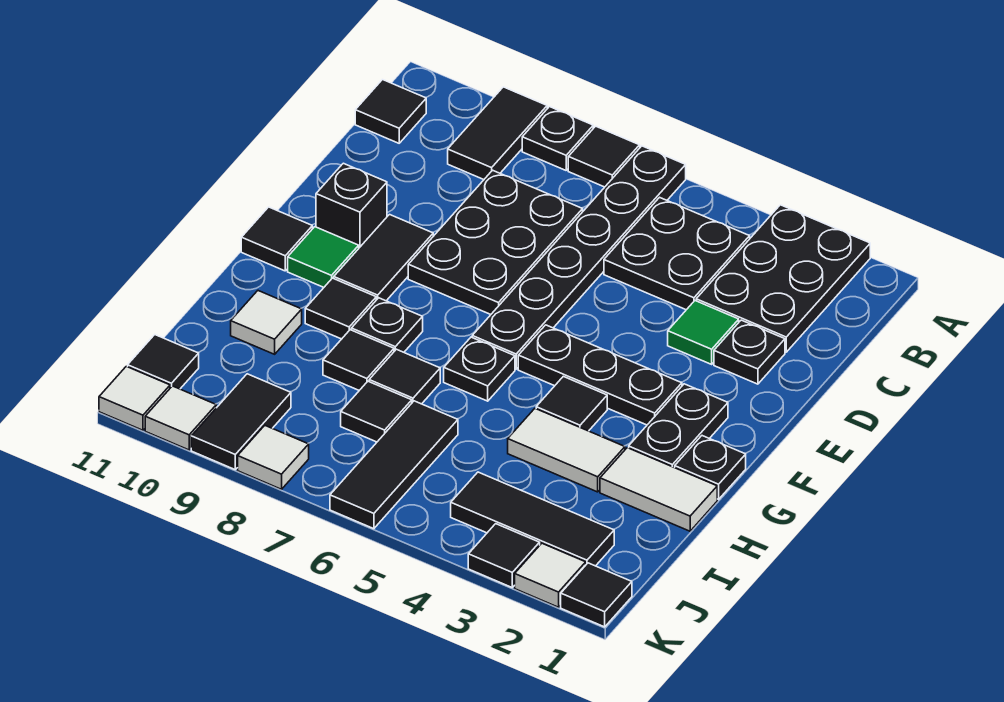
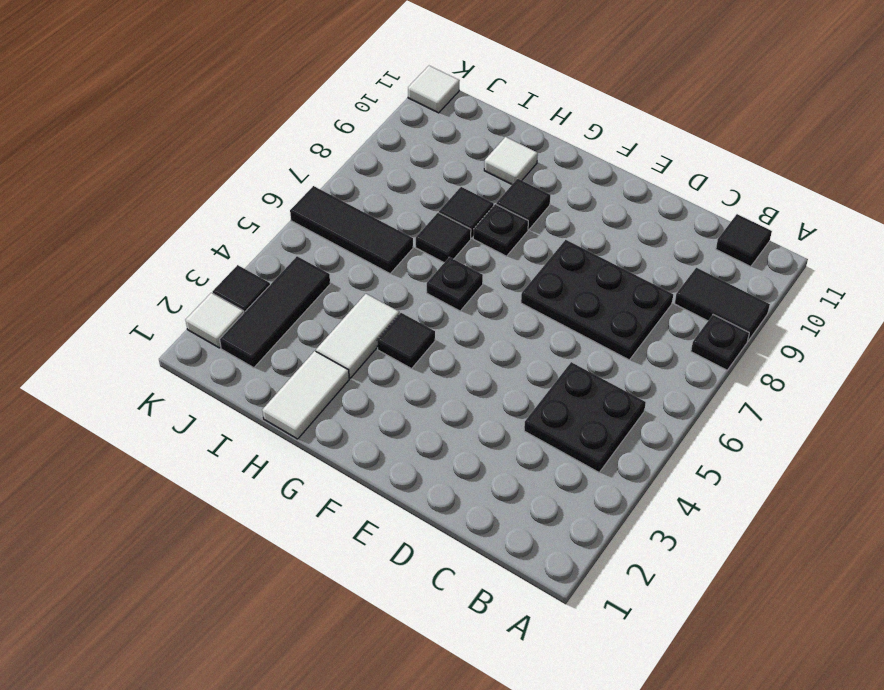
none -> black plate A2:C3 level 1
none -> black plate A6:F6 level 1
none -> black tile A7 level 1
none -> black plate D2 level 1

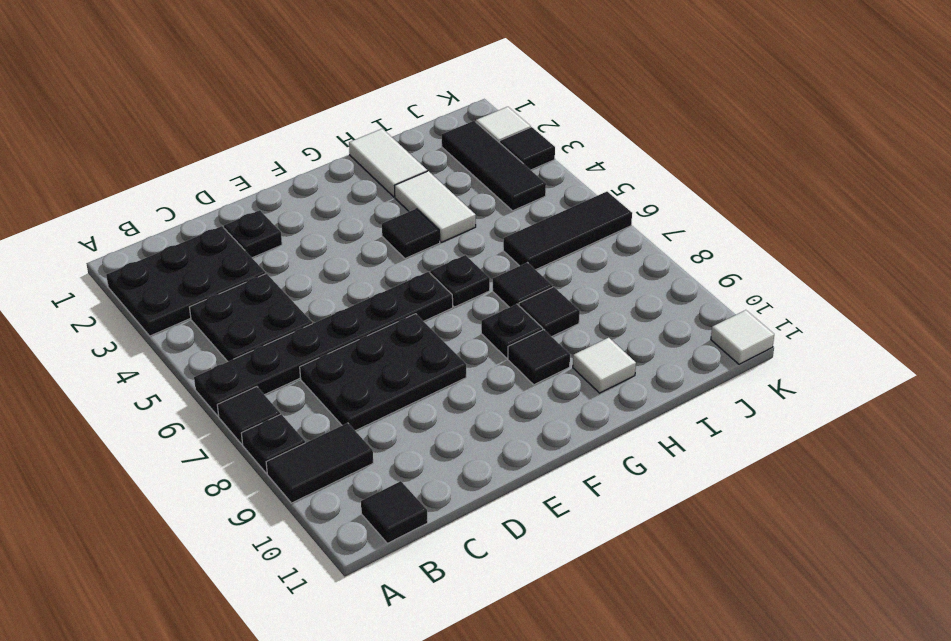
none -> green tile D3 level 1
none -> black tile E9:F9 level 1
none -> black brick E10 level 1
none -> black plate F2:G2 level 1

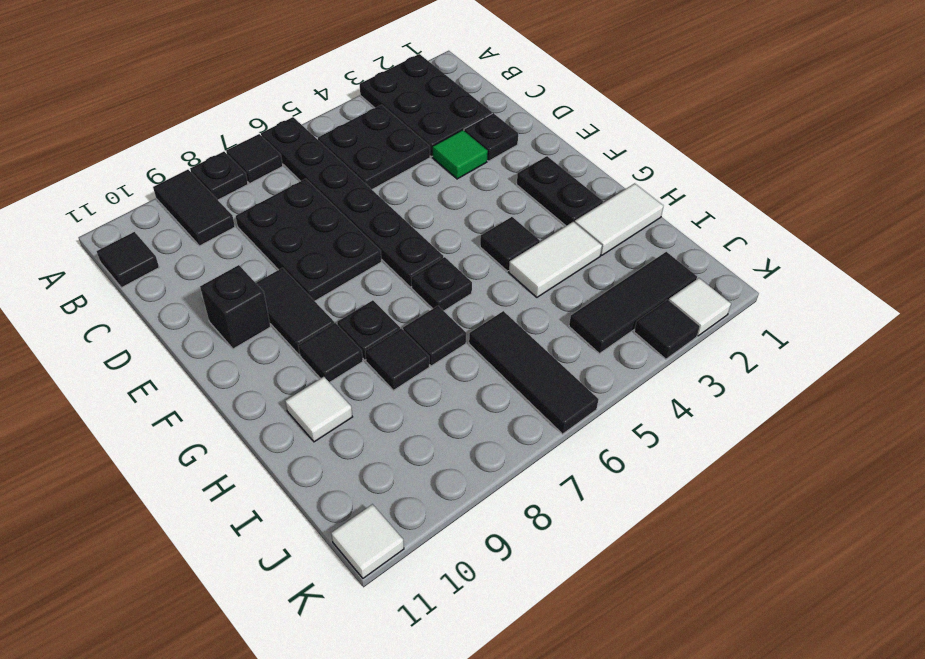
none -> black plate F3:F5 level 1
none -> green tile F10 level 1
none -> black tile F11 level 1
none -> black plate G1 level 1

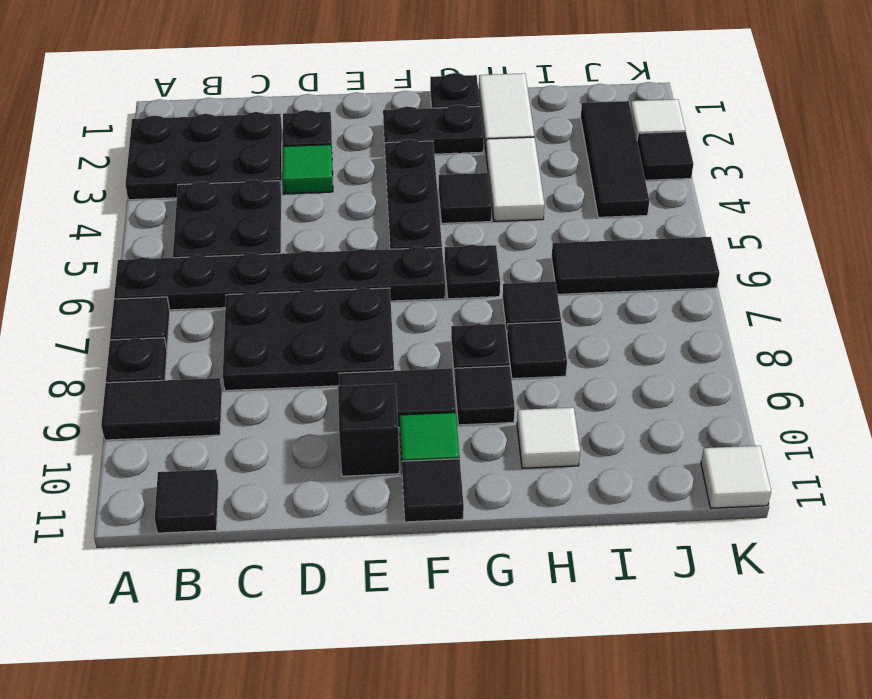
none -> black tile I7 level 1
none -> black tile J9:K9 level 1
none -> black tile J11 level 1
none -> black tile K1 level 1

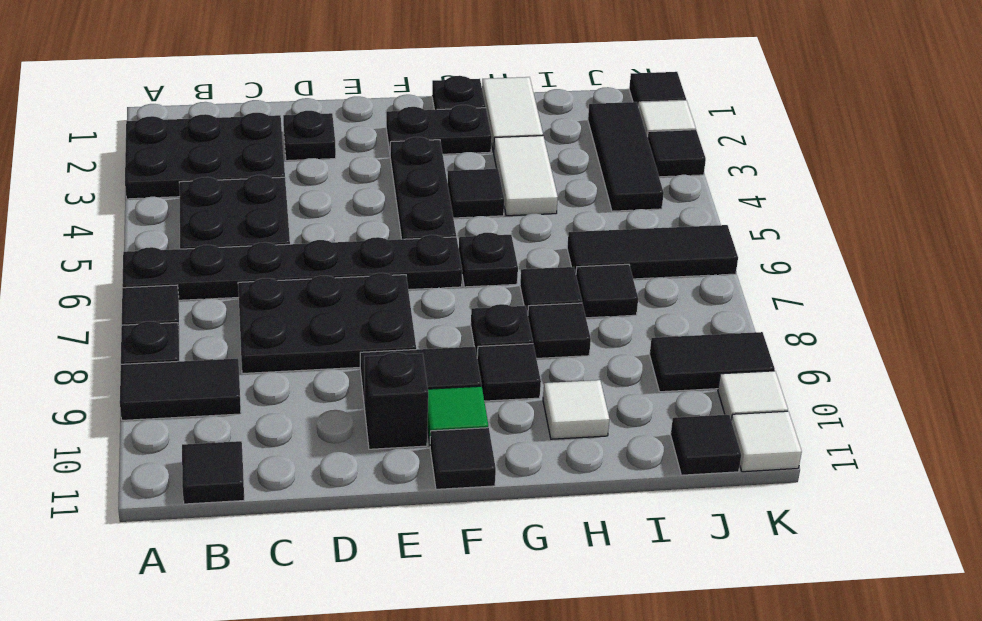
none -> green tile D3 level 1
none -> white tile K8 level 1

